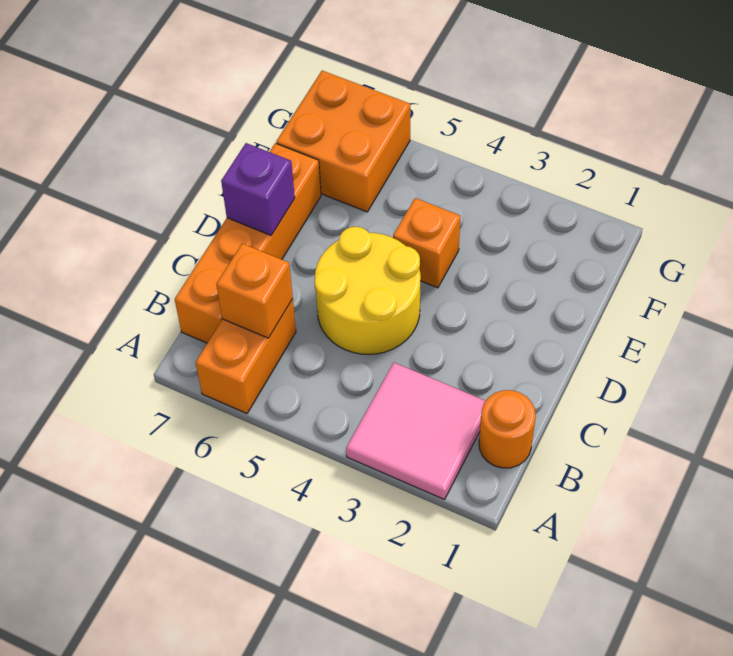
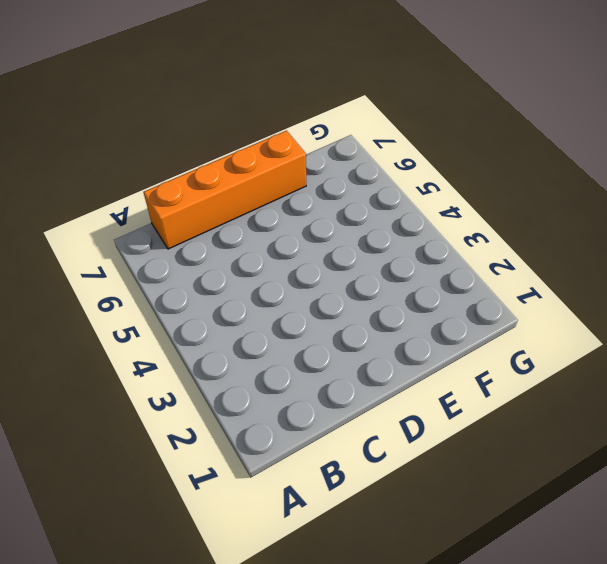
none -> pink tile A2:B3 level 1
none -> orange brick A6:B6 level 1

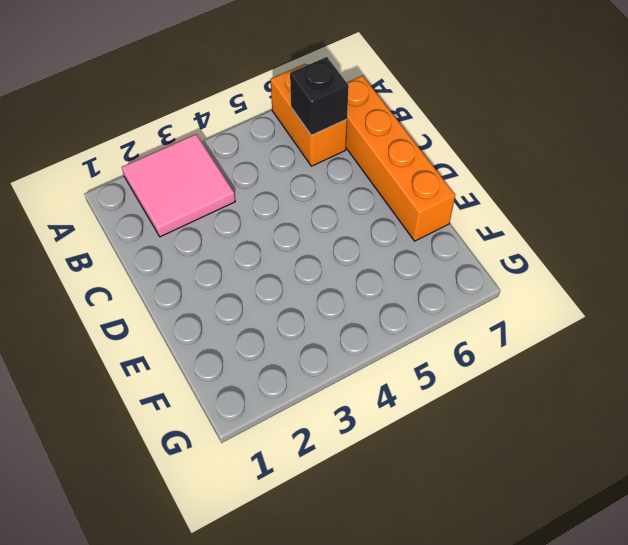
black brick B6 level 2 -> orange brick B6 level 2
none -> orange round brick B1 level 1
none -> yellow round brick C4:D5 level 1

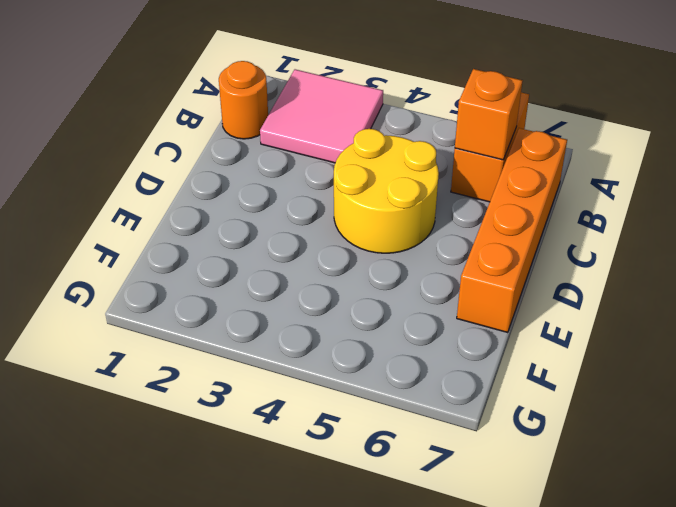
none -> orange brick E4 level 1
none -> orange brick F6:G7 level 1

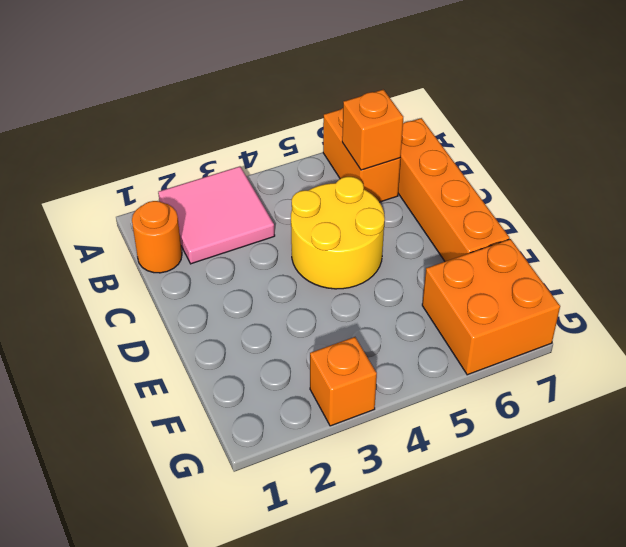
orange brick G3 level 1 -> orange brick E4 level 1
none -> purple brick D7 level 2

